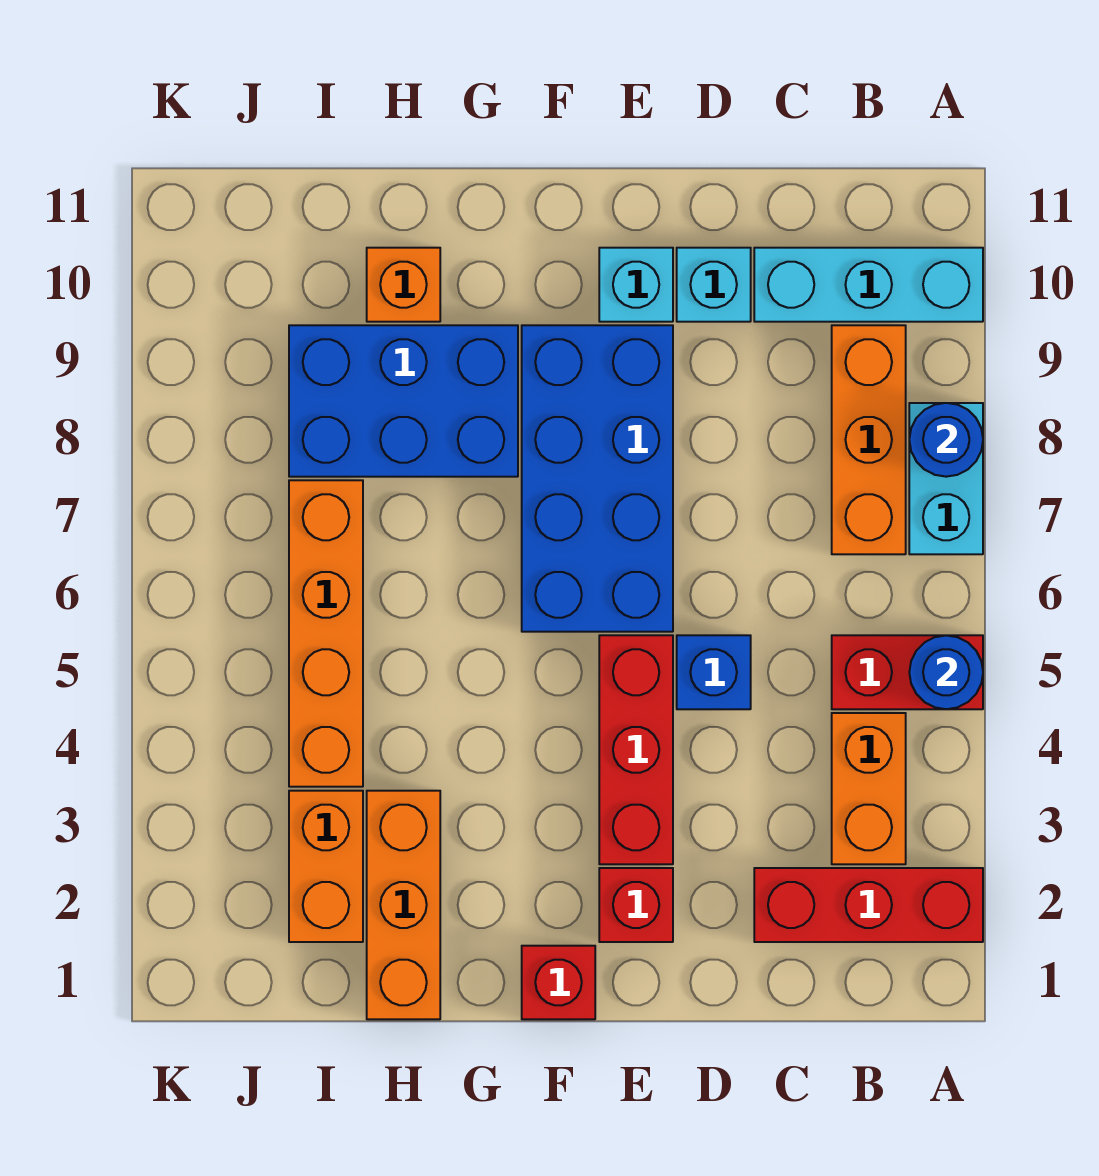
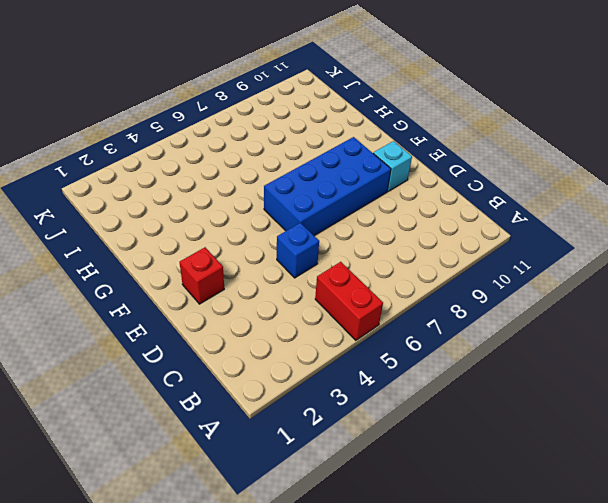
none -> red brick A2:C2 level 1
none -> cyan brick A7:A8 level 1
none -> cyan brick A10:C10 level 1

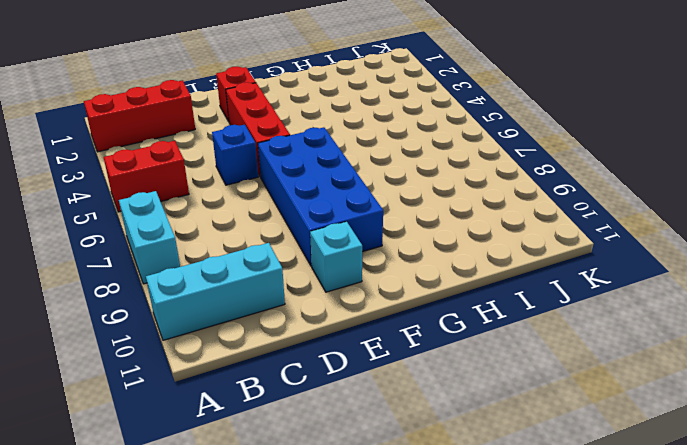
none -> orange brick B3:B4 level 1
none -> orange brick B7:B9 level 1
none -> cyan brick D10 level 1

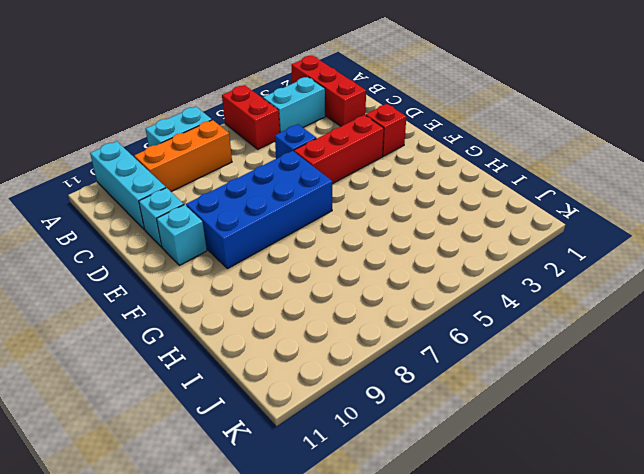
cyan brick B3:B4 level 1 -> orange brick B3:B4 level 1
none -> red brick F1 level 1
none -> blue brick G8:I9 level 1
none -> orange brick H1:H3 level 1

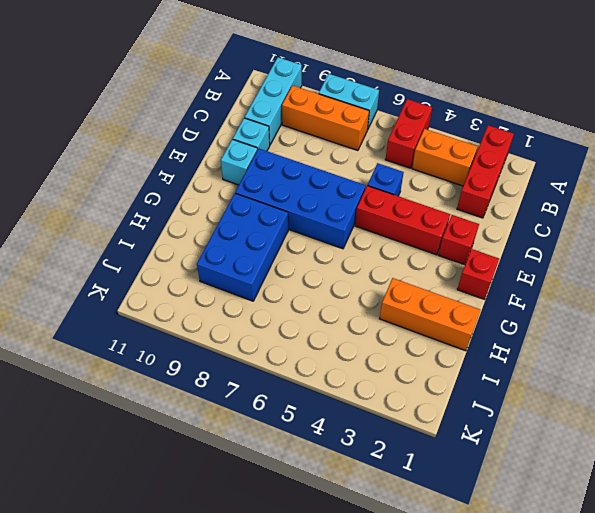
none -> orange brick H10 level 1
none -> orange brick I2:I3 level 1
none -> orange brick I4:I7 level 1

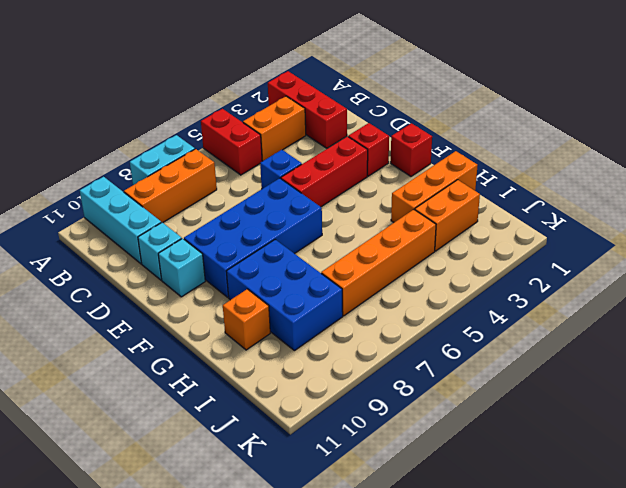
none -> blue round brick A5 level 2
none -> blue round brick A8 level 2

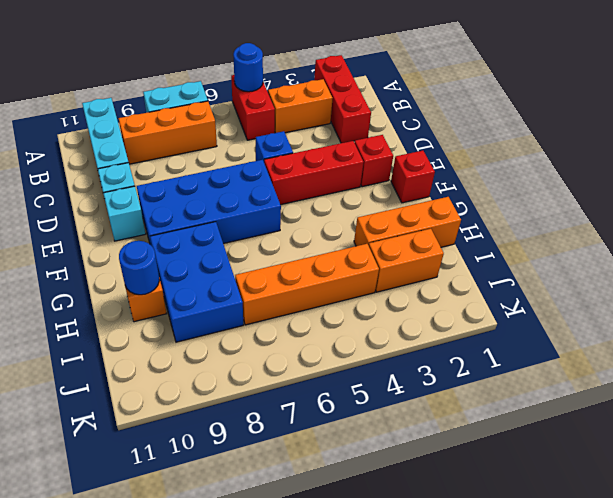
blue round brick H10 level 2 -> blue round brick A8 level 2

